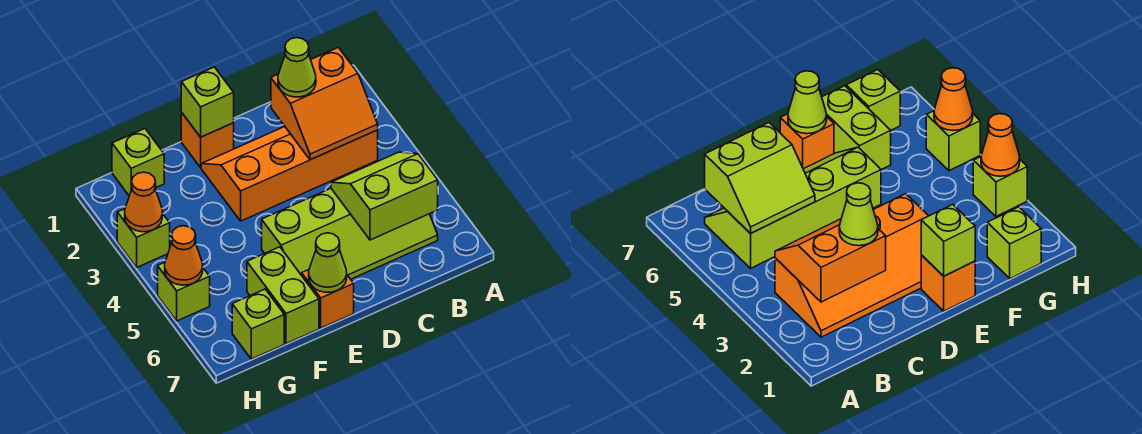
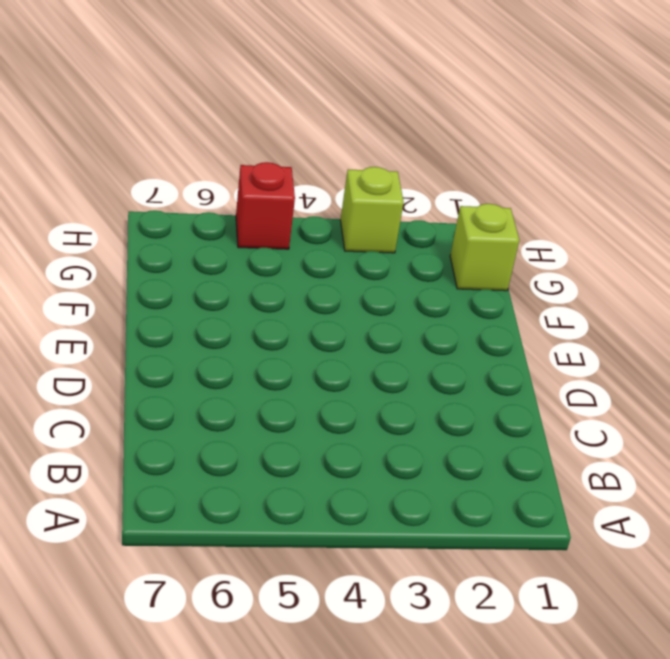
red brick H5 level 1 -> lime brick H5 level 1
none -> orange slope B2:E3 level 1 top 3
none -> lime slope B5:E6 level 1 top 5
none -> orange brick E1 level 1

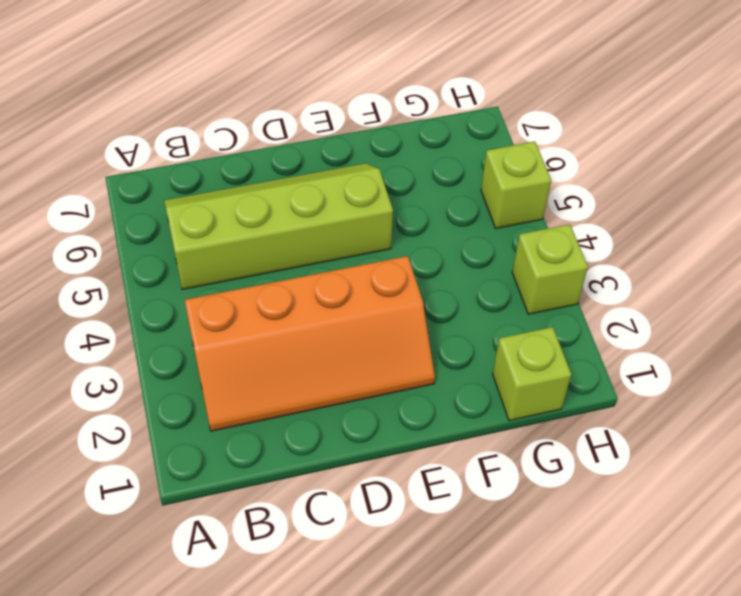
none -> orange brick E1 level 1
none -> orange brick E7 level 1
none -> lime brick F6:F7 level 1

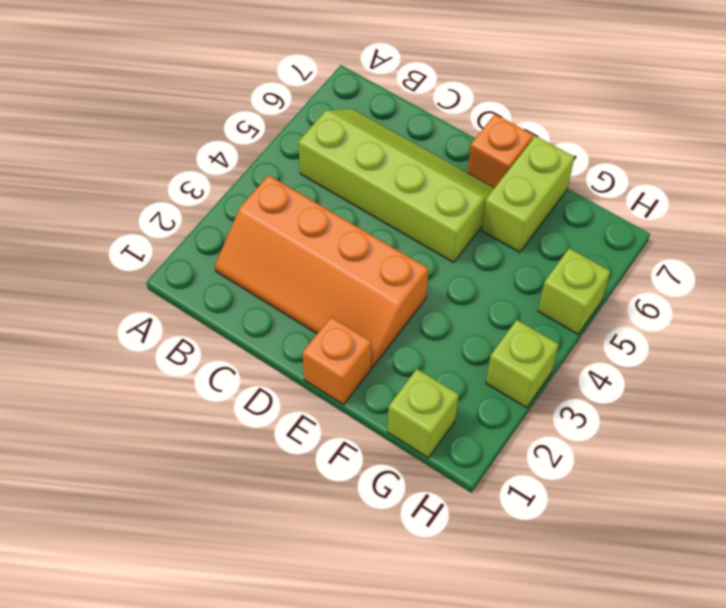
none -> lime brick G7 level 1
none -> orange slope B2:C3 level 2 top 2
none -> lime slope B5:C6 level 2 top 6

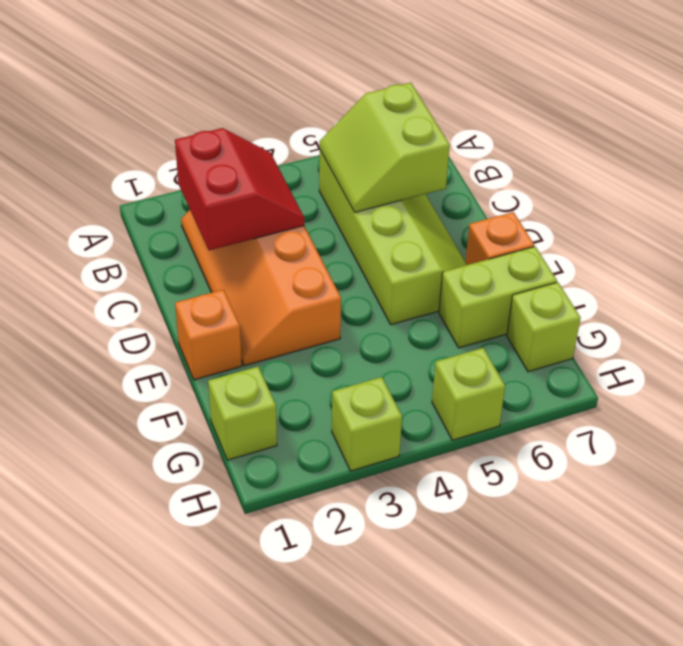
red slope B2:C3 level 2 top 2 -> orange slope B2:C3 level 2 top 2
none -> lime brick E1 level 2
none -> lime cone E7 level 2
none -> orange cone H3 level 2

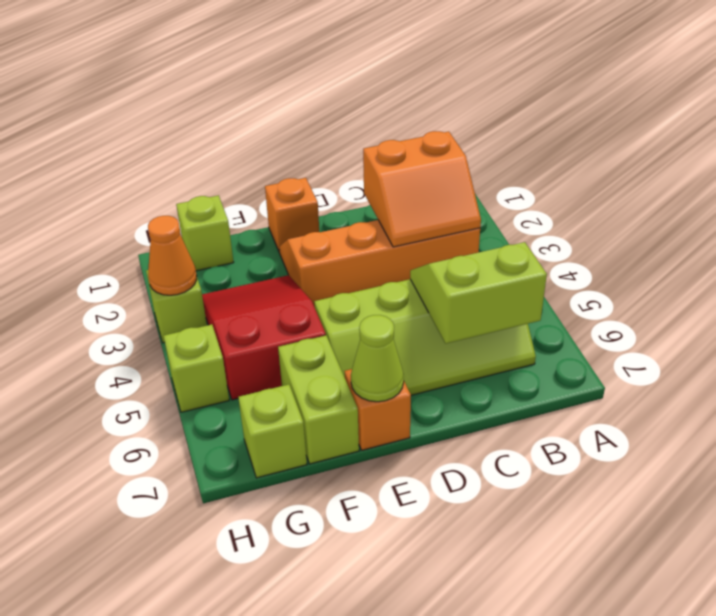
red slope F3:G5 level 1 top 5 -> none
none -> lime brick E1 level 2
none -> orange cone H5 level 2
none -> lime cone C2 level 3

